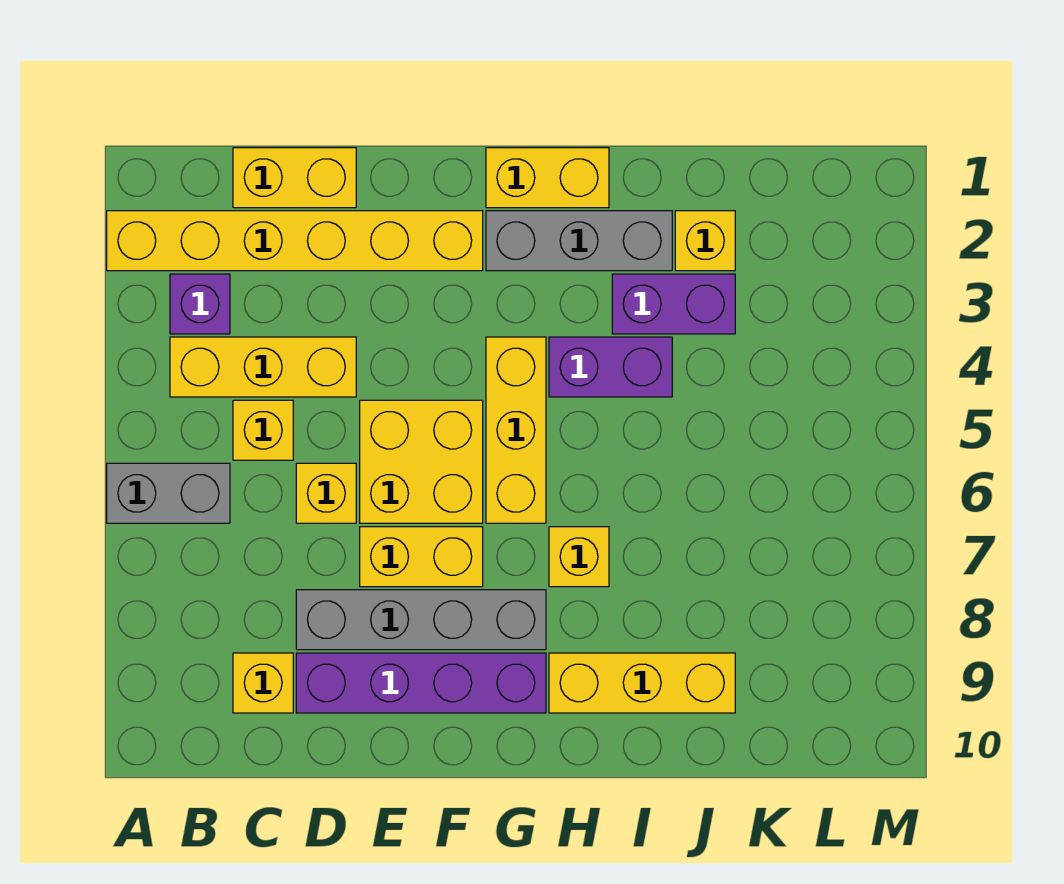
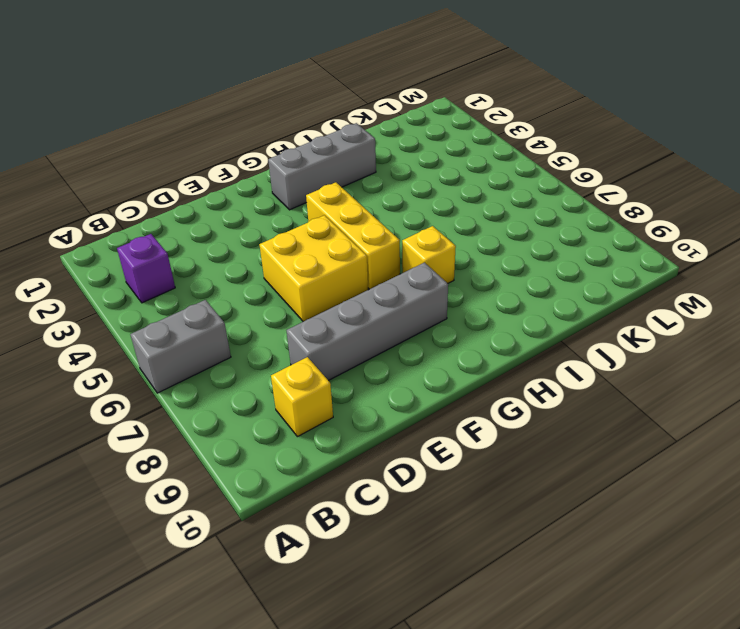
none -> yellow brick A2:F2 level 1
none -> yellow brick B4:D4 level 1
none -> yellow brick C1:D1 level 1

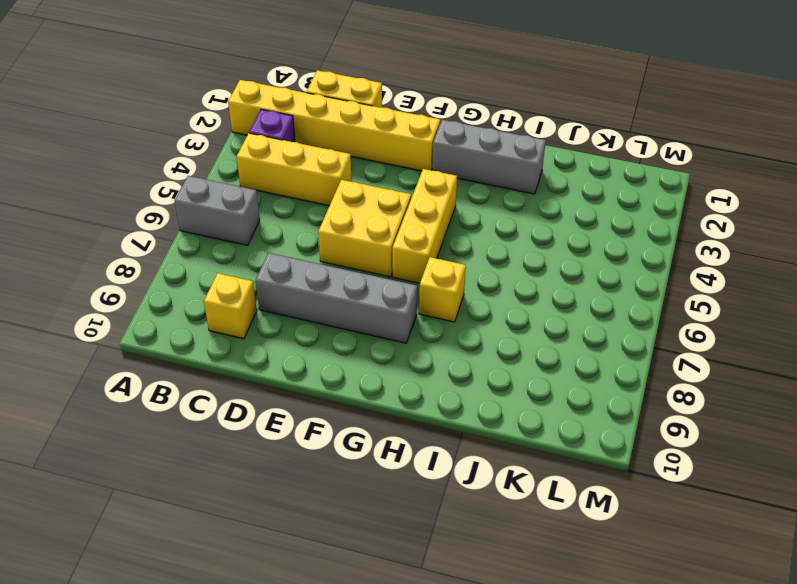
none -> yellow brick C5 level 1
none -> yellow brick D6 level 1
none -> purple brick D9:G9 level 1

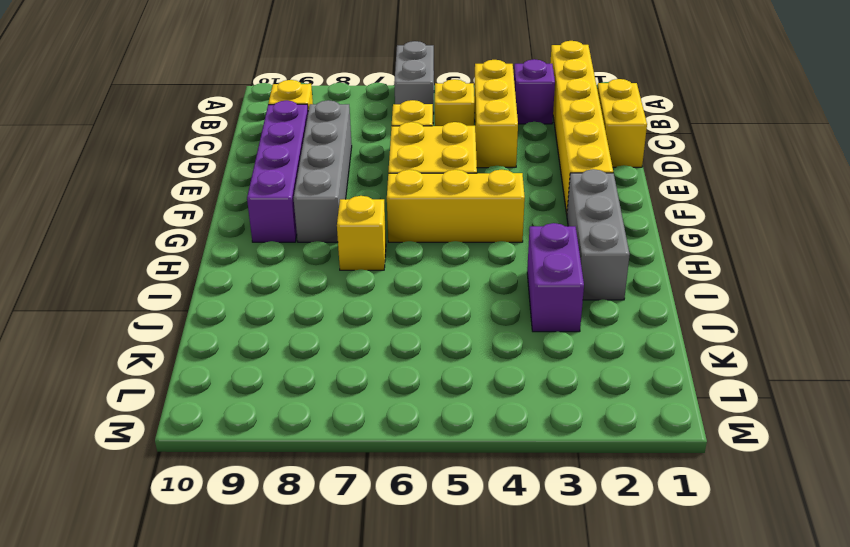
none -> yellow brick E7:F7 level 1
none -> yellow brick G1:H1 level 1
none -> purple brick H4:I4 level 1

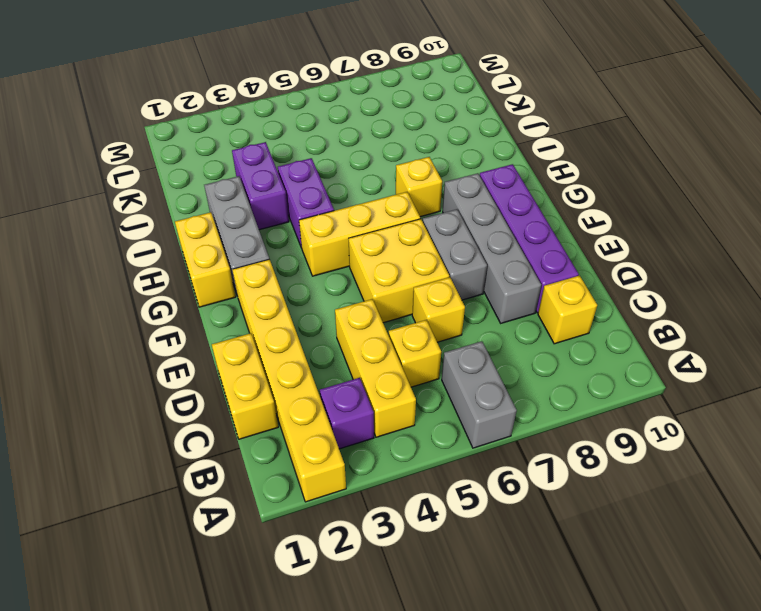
grey brick E7:F7 level 1 -> yellow brick E7:F7 level 1
none -> yellow brick H9:J9 level 1
none -> yellow brick J2 level 1

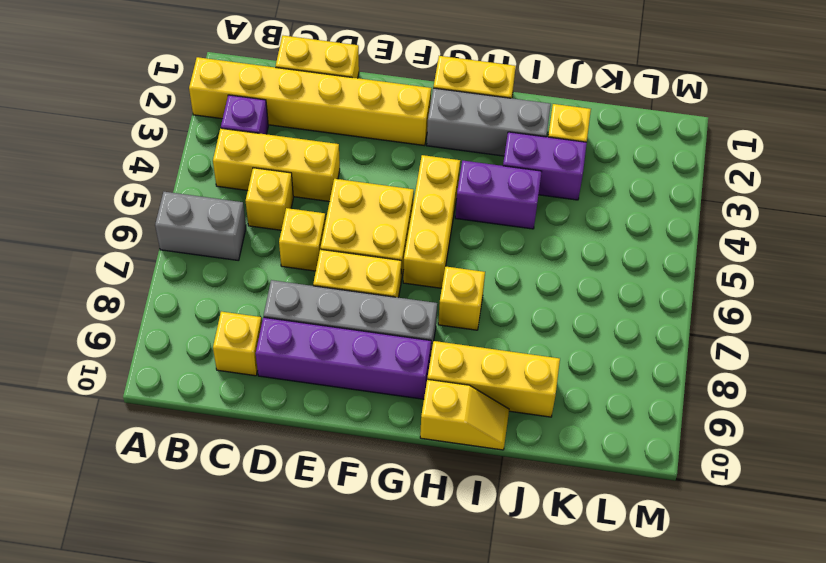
yellow slope H10:I10 level 1 top H -> none

